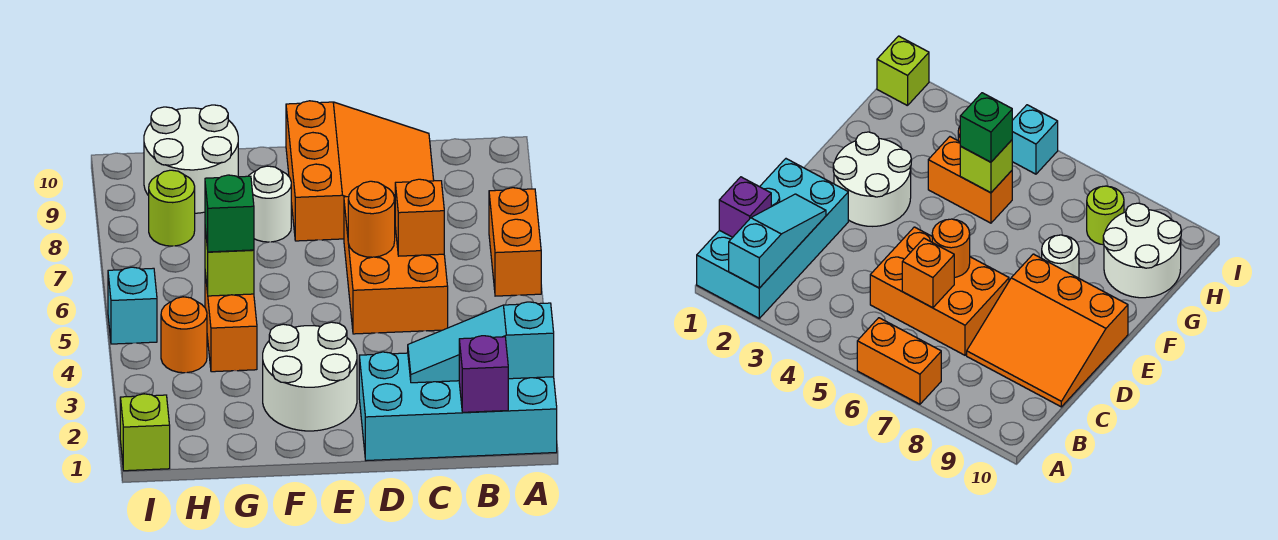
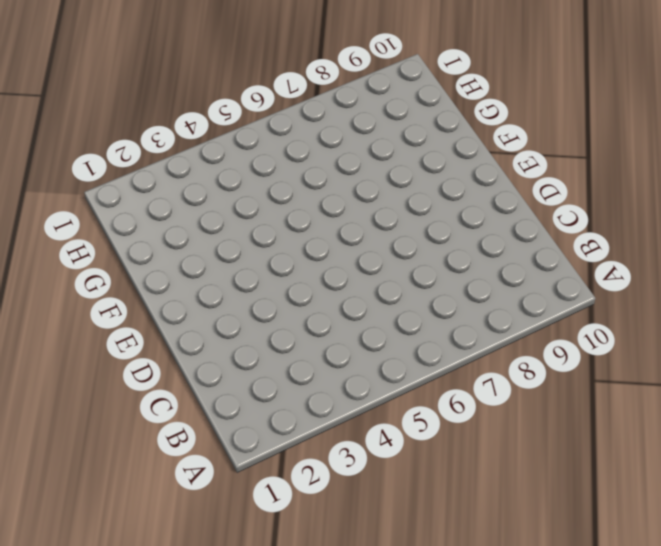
none -> cyan brick A1:D2 level 1
none -> orange brick A6:A7 level 1
none -> orange brick C5:D7 level 1

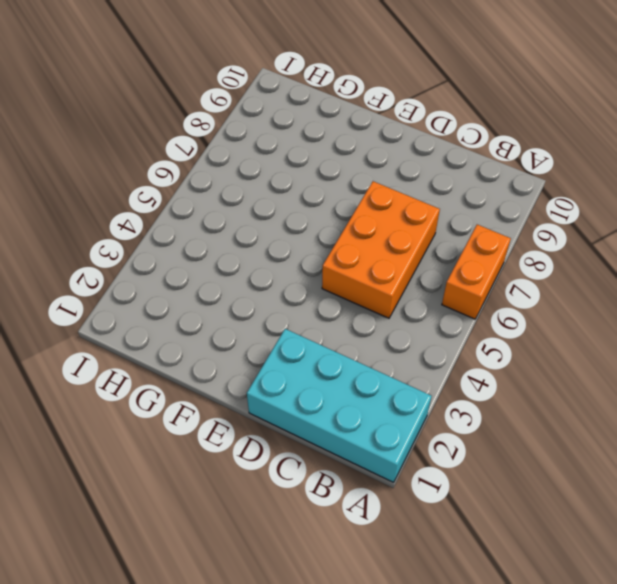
none -> orange slope C8:E10 level 1 top E
none -> white round brick E2:F3 level 1
none -> white round brick F8 level 1

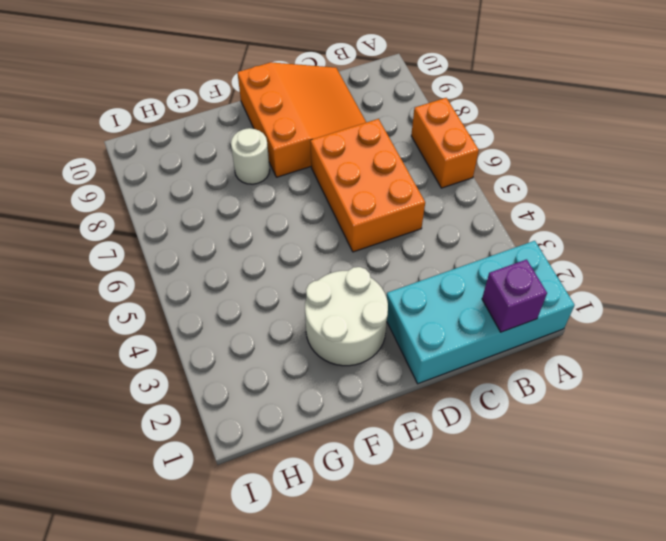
none -> orange brick G4:G5 level 1
none -> white round brick G9:H10 level 1
none -> orange round brick H4 level 1

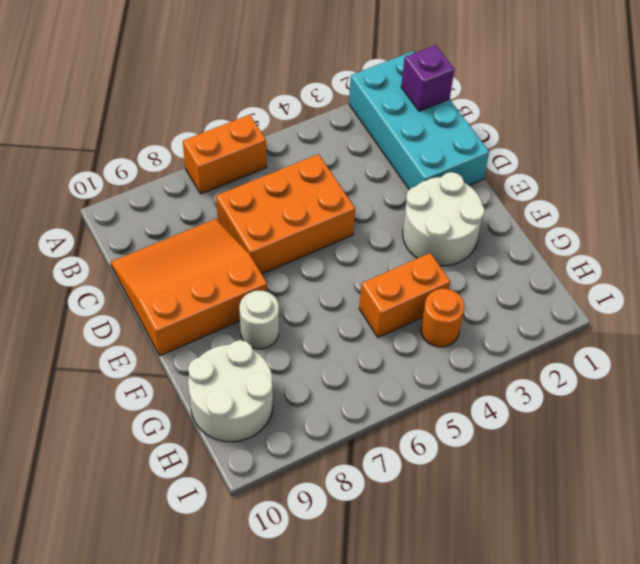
none -> lime round brick H8 level 1
none -> lime brick I1 level 1
none -> cyan brick I5 level 1

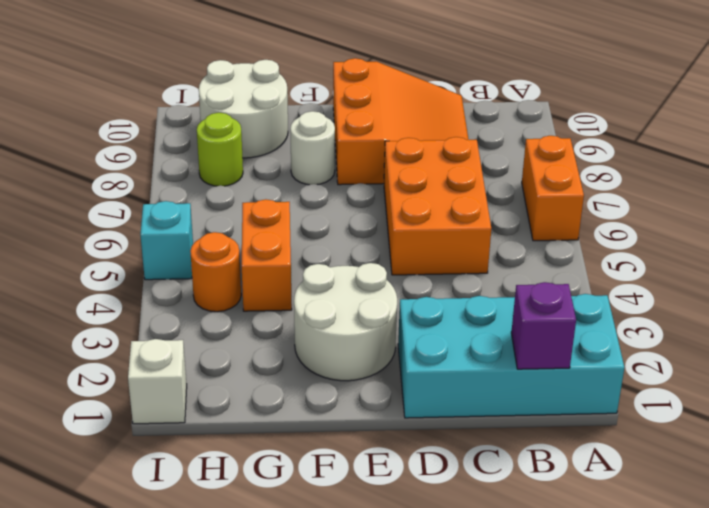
white brick I1 level 1 -> lime brick I1 level 1
none -> cyan slope A2:C2 level 2 top A
none -> orange brick C6 level 2
none -> orange round brick D6 level 2

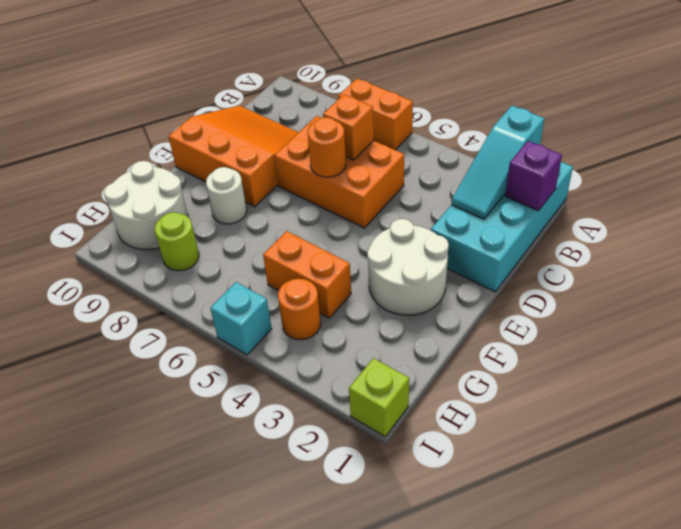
none -> lime brick G5 level 2
none -> green brick G5 level 3

